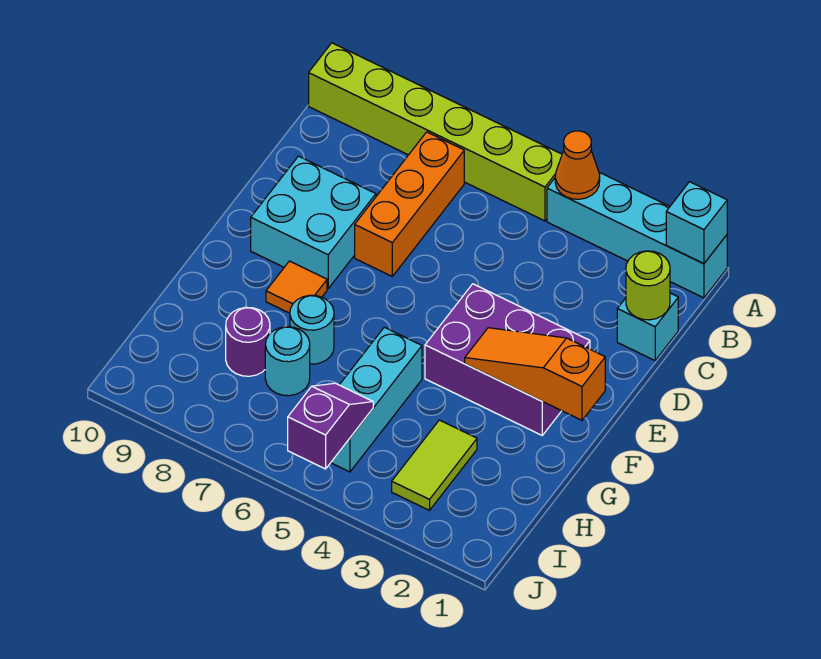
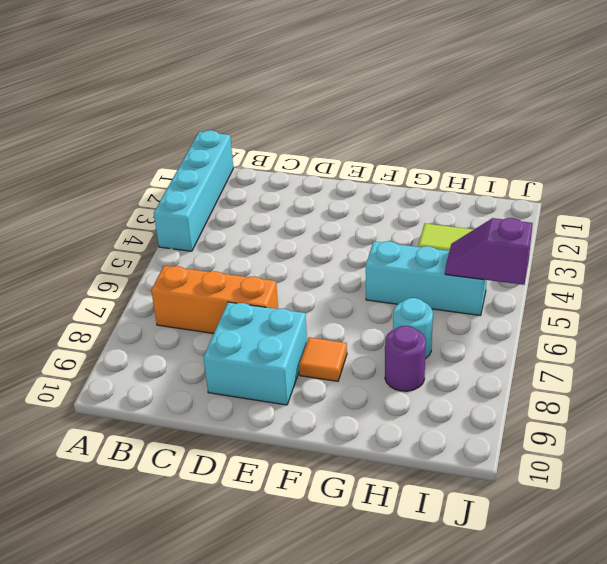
none -> lime brick A5:A10 level 1
none -> cyan brick C1 level 1
none -> purple brick E2:F4 level 1

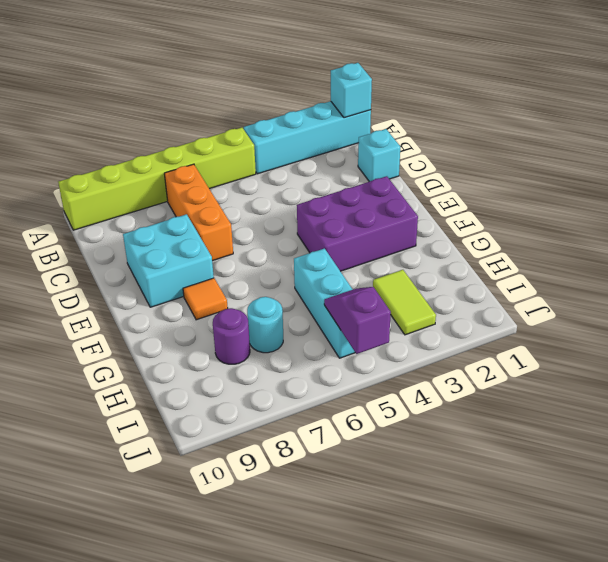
none -> cyan round brick G7 level 1
none -> orange cone A4 level 2
none -> lime round brick C1 level 2

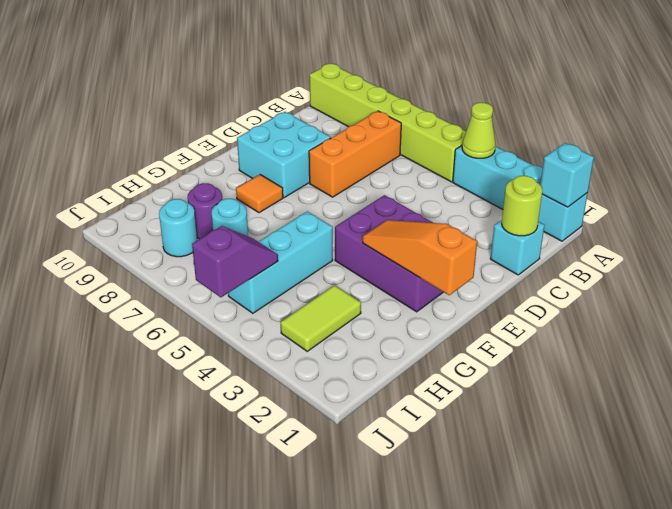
lime cone A4 level 2 -> orange cone A4 level 2
cyan round brick I8 level 1 -> cyan round brick G7 level 1

